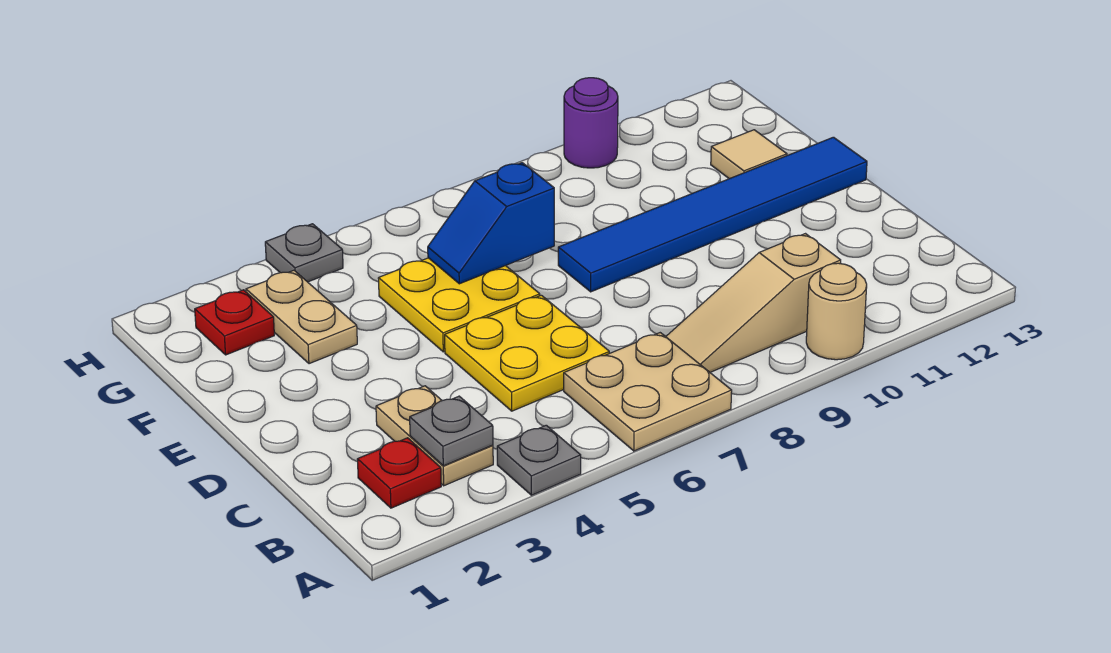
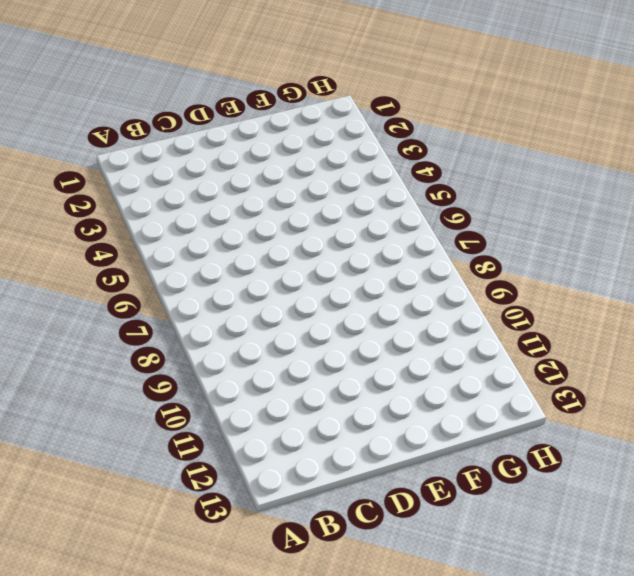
none -> grey plate A4 level 1
none -> tan plate A6:B7 level 1
none -> tan round brick A10 level 1

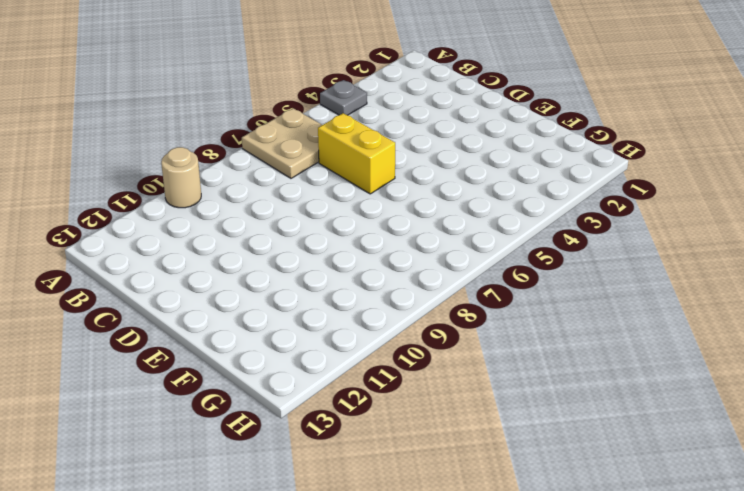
yellow brick C6:D6 level 1 -> yellow plate C5:D6 level 1
none -> red plate B2 level 1
none -> tan plate B3:C3 level 1
none -> tan slope B8:B10 level 1 top 10

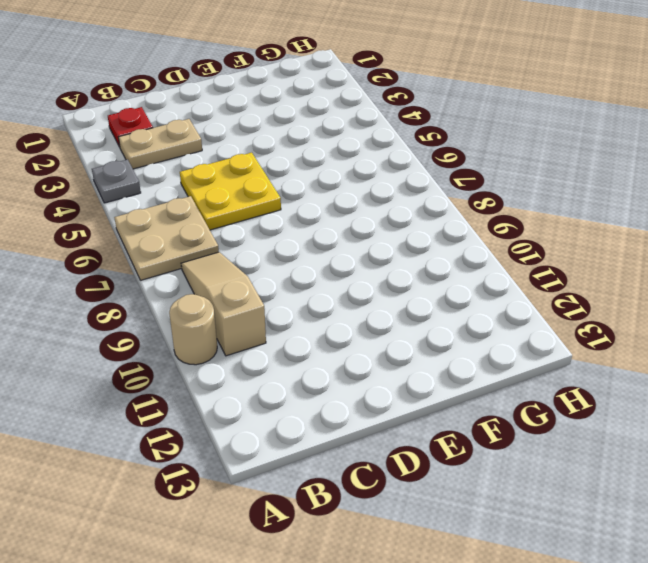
none -> yellow plate E5:F6 level 1
none -> blue tile E8:E13 level 1
none -> tan plate F3:G3 level 1

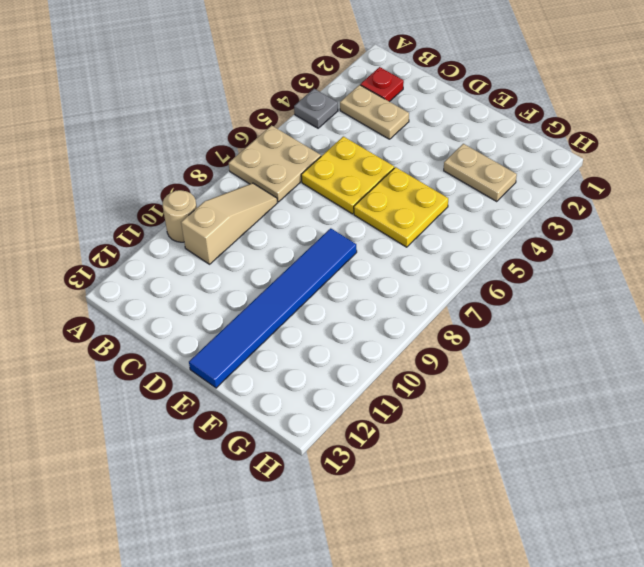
none -> tan tile F12 level 1
none -> red plate G2 level 1
none -> grey plate H4 level 1

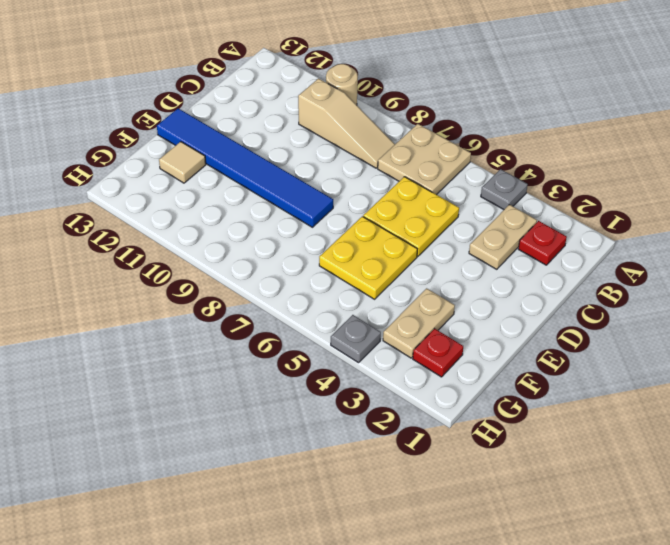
none -> purple round brick H10 level 1
none -> grey plate B3 level 2
none -> blue slope F6:F7 level 2 top 7

